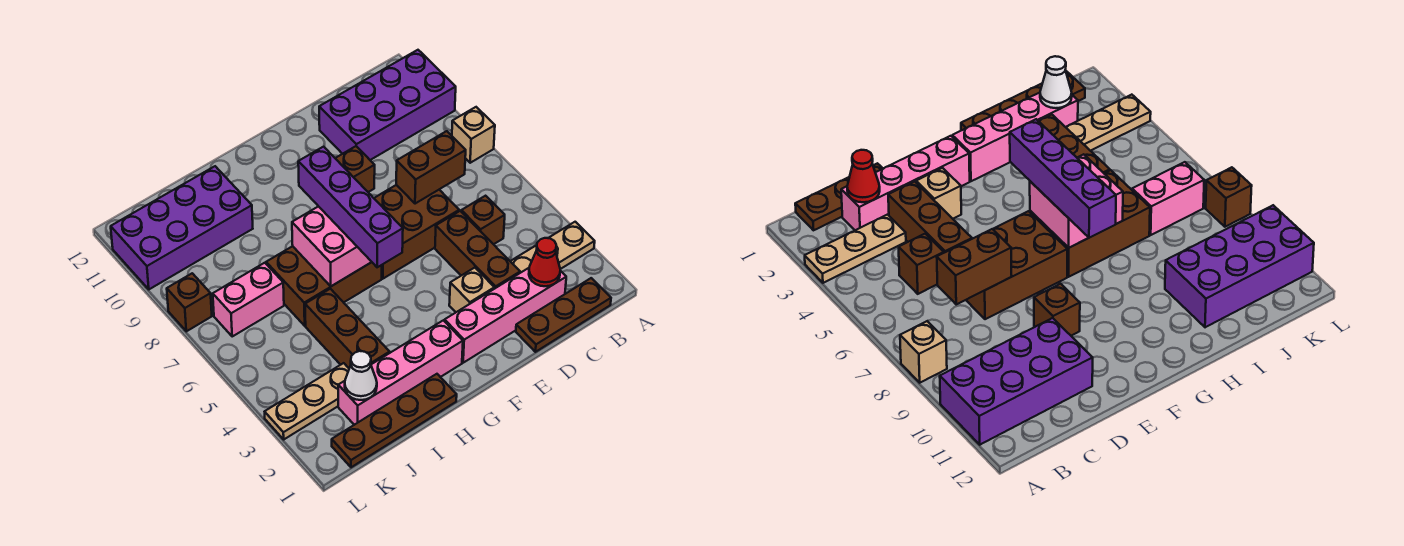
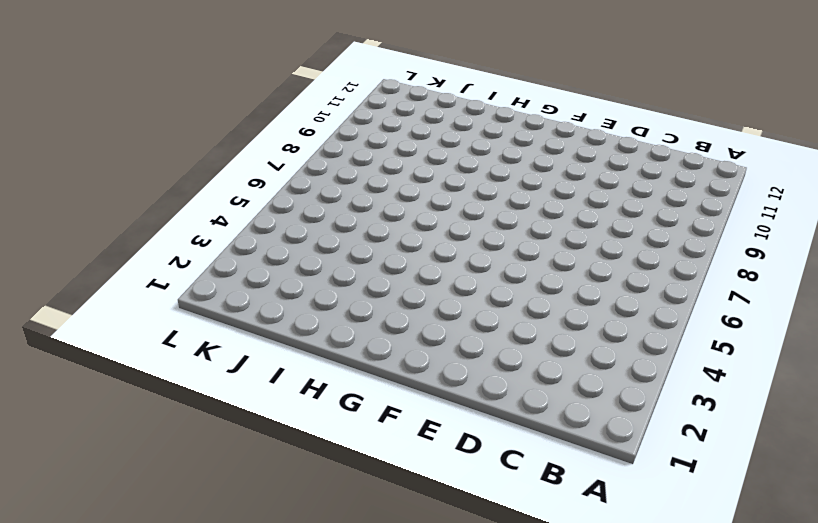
none -> tan plate A3:C3 level 1
none -> tan brick A8 level 1
none -> purple brick A10:D11 level 1

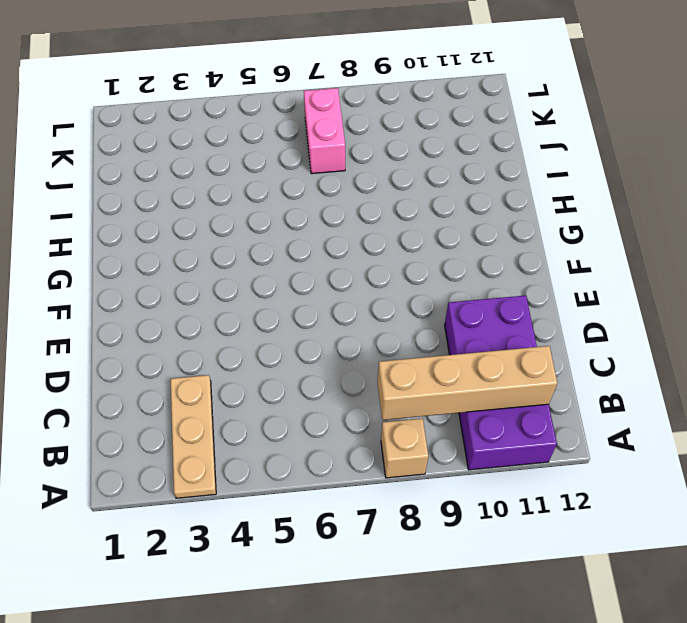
tan brick B8:B11 level 2 -> none
none -> brown plate B1:D1 level 1
none -> pink brick C2:F2 level 1
none -> brown brick C5 level 1

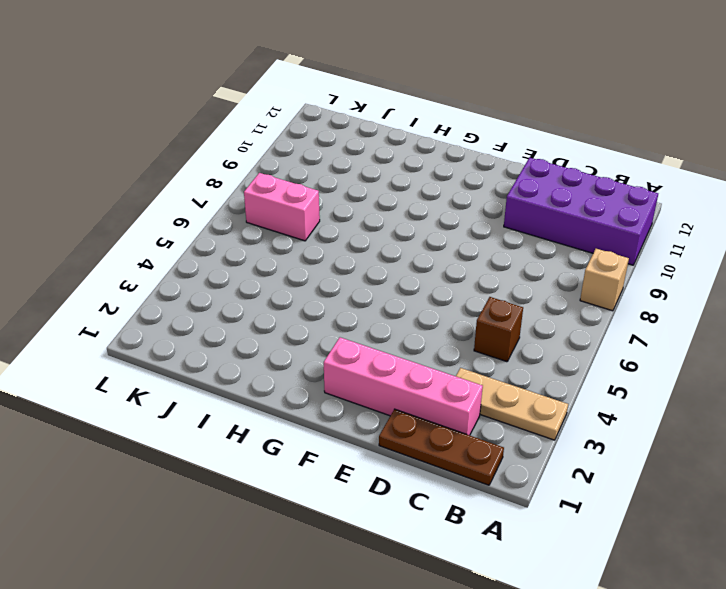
none -> brown brick D3:D5 level 1
none -> brown brick D6:F7 level 1
none -> tan brick E3 level 1

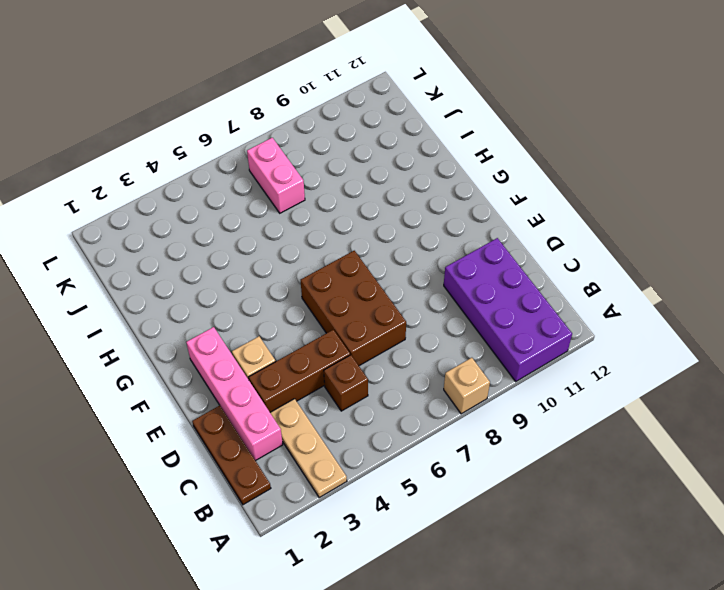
none -> brown brick E9 level 1
none -> pink brick G2:J2 level 1
none -> brown brick G6:I7 level 1

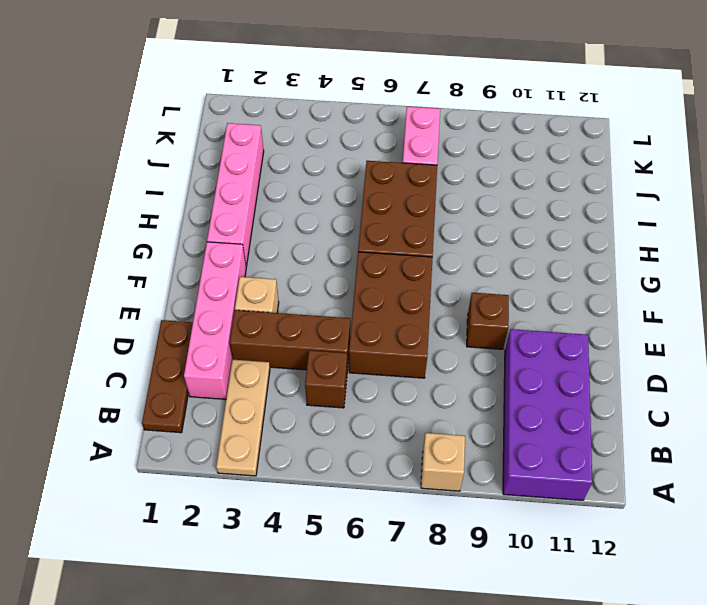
none -> brown plate H1:K1 level 1
none -> brown brick I3:I5 level 1
none -> purple brick I10:L11 level 1

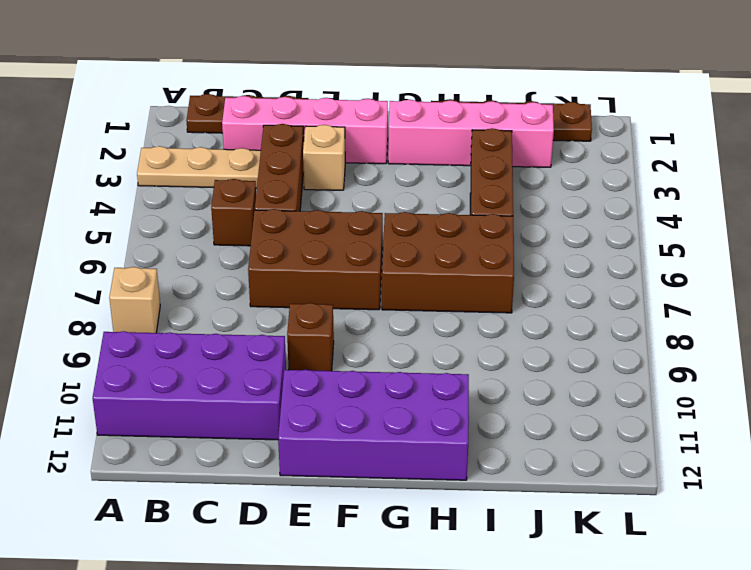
purple brick E11:H12 level 1 -> purple brick I10:L11 level 1
none -> tan plate J3:L3 level 1
none -> pink brick J7:K7 level 1
none -> brown brick L8 level 1

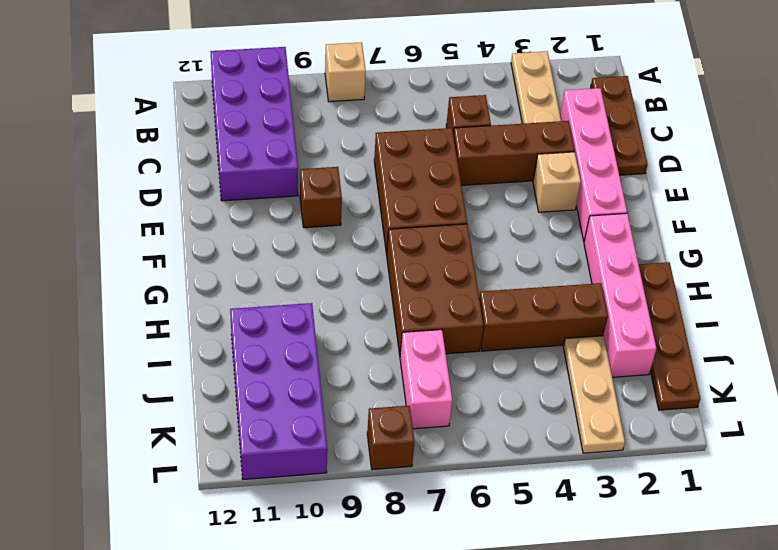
none -> red cone C2 level 2
none -> brown brick C7:D7 level 2
none -> pink brick G6:H7 level 2

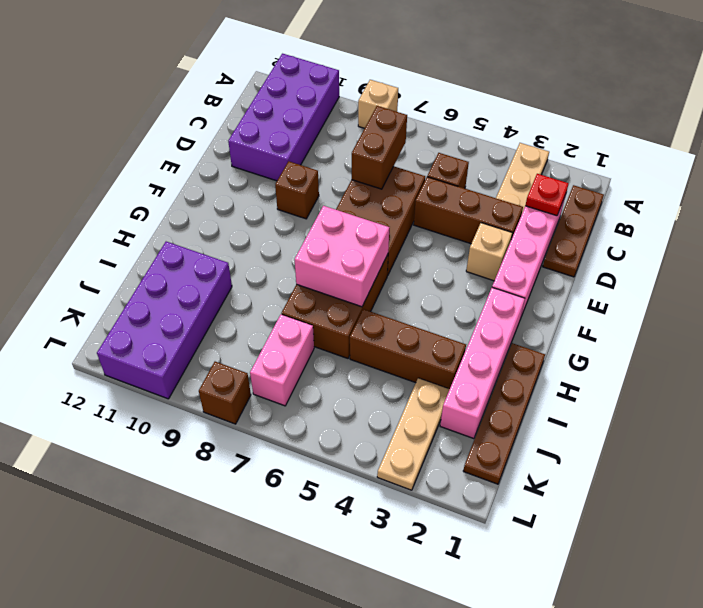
red plate C2 level 2 -> red cone C2 level 2
none -> white cone J2 level 2
none -> purple brick G5:G8 level 3

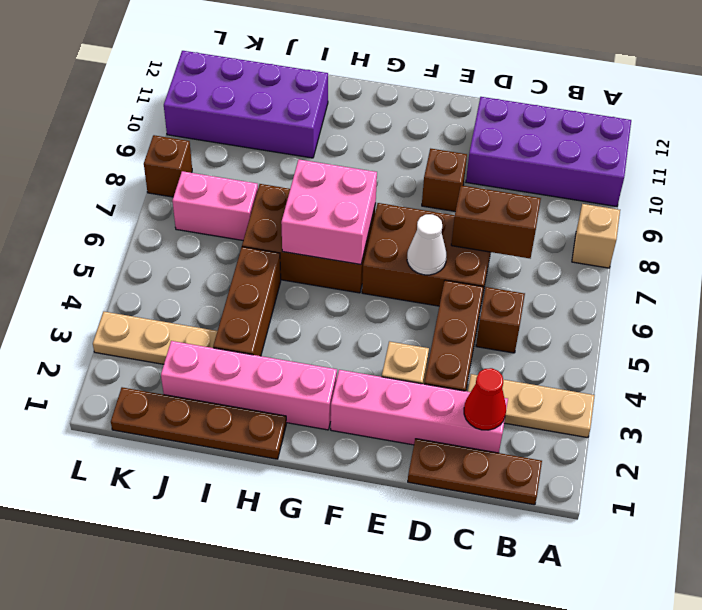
white cone E6 level 2 -> white cone J2 level 2
none -> purple brick G5:G8 level 3

